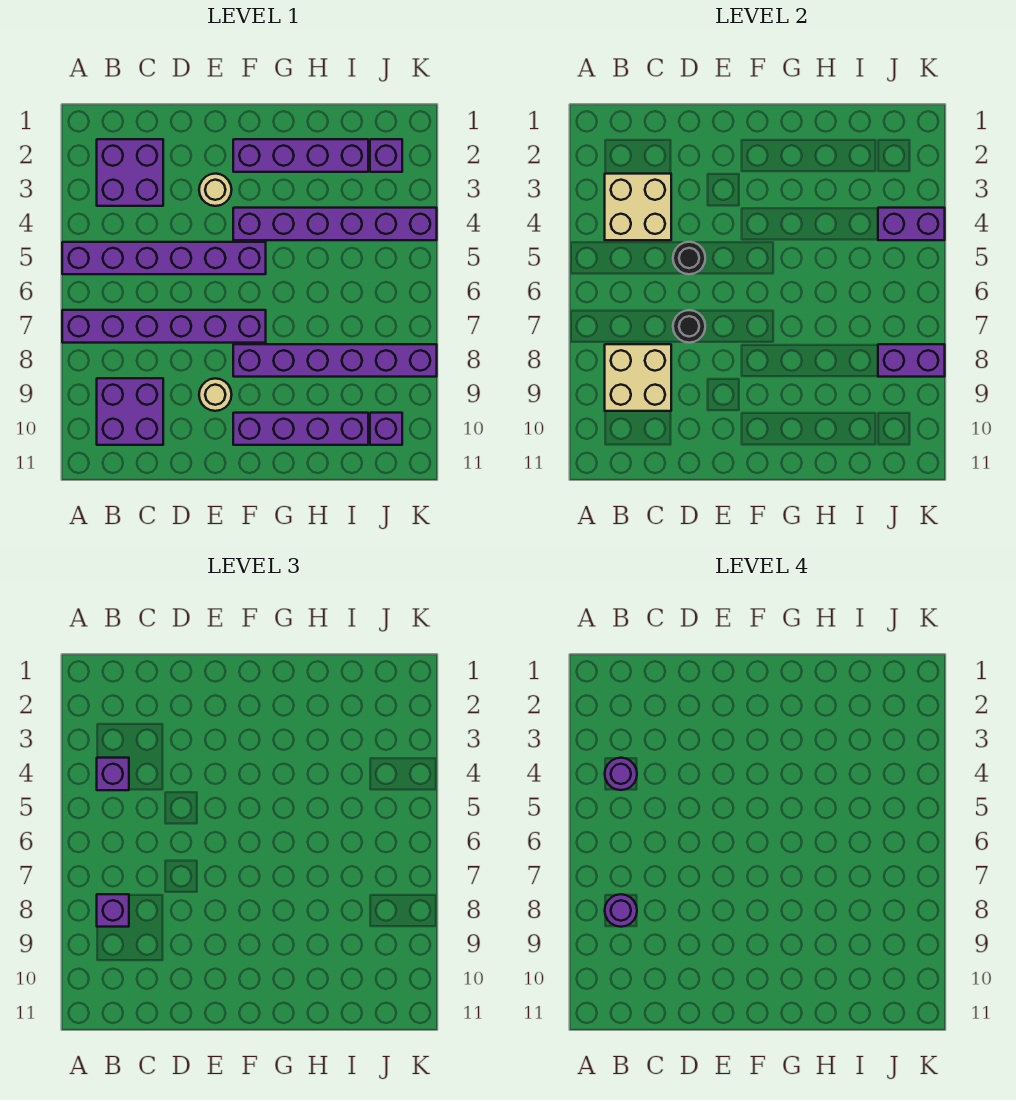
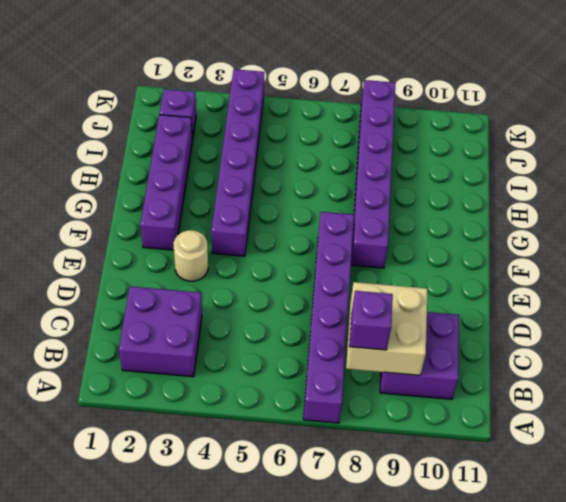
none -> purple brick A5:F5 level 1
none -> tan round brick E9 level 1
none -> purple brick F10:I10 level 1

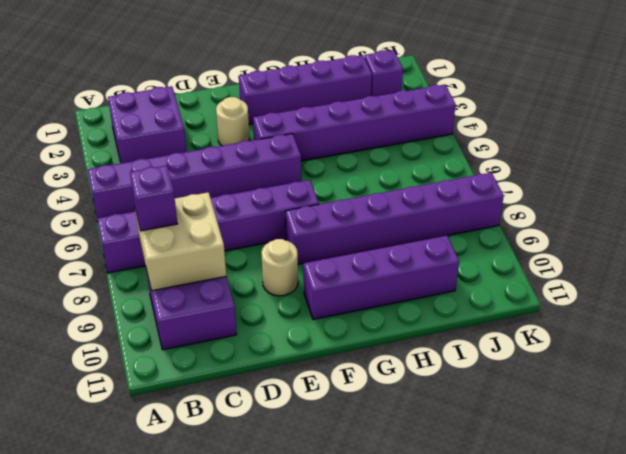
none -> purple brick J10 level 1
none -> tan brick B3:C4 level 2
none -> black round brick D5 level 2

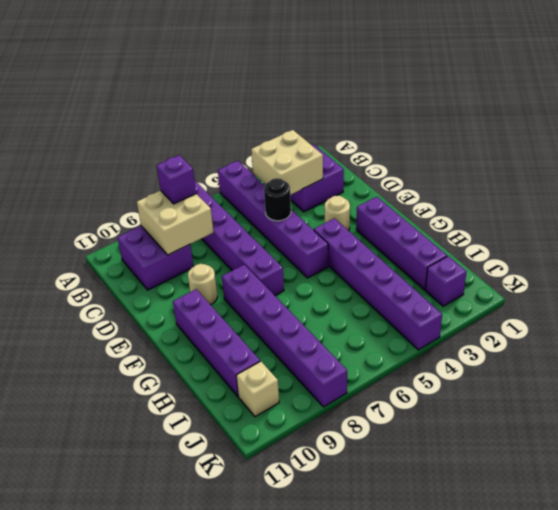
tan brick J10 level 1 -> purple brick J10 level 1
none -> black round brick D7 level 2
none -> purple brick J4:K4 level 2
none -> purple brick J8:K8 level 2

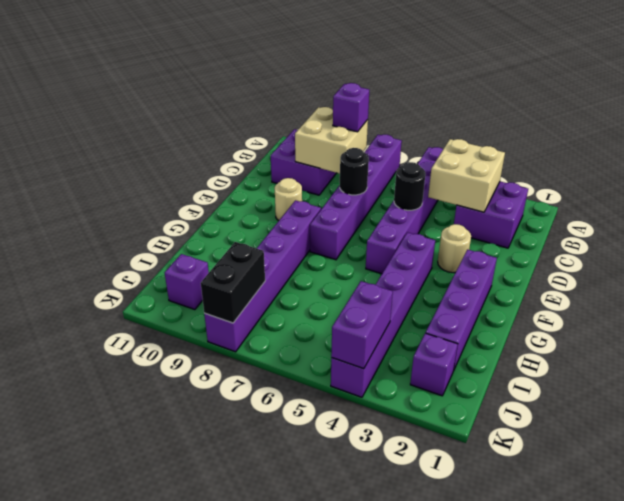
black brick J8:K8 level 2 -> purple brick J8:K8 level 2
none -> purple brick F10:I10 level 1
none -> purple brick B4 level 3
none -> purple round brick B4 level 4

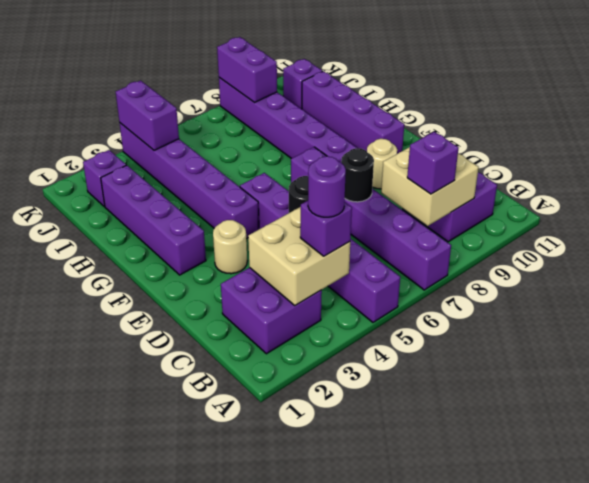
none -> purple round brick B8 level 4

